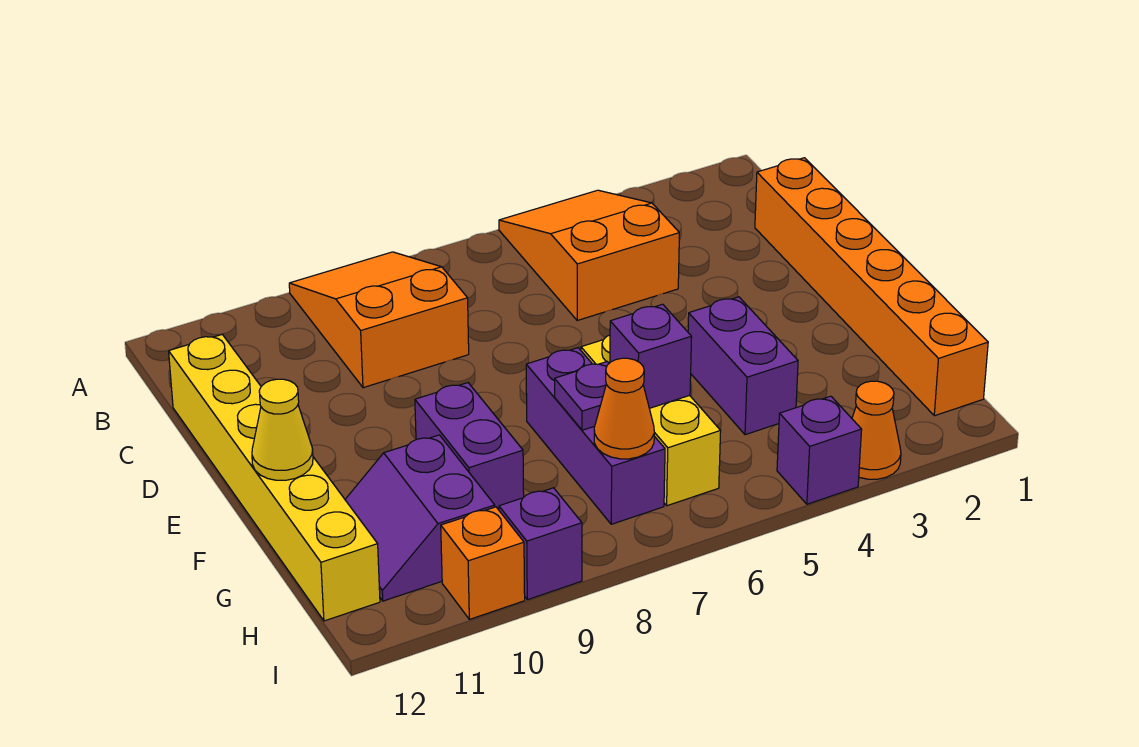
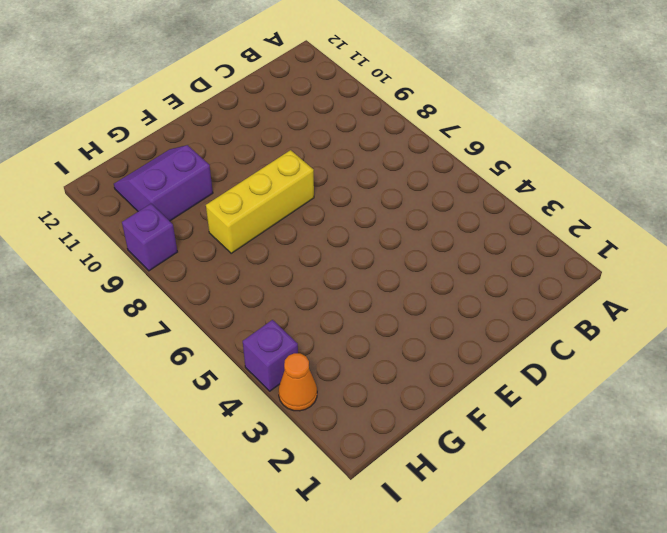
yellow brick E8:G8 level 1 -> yellow brick F6:H6 level 1
none -> orange slope A4:C5 level 1 top C
none -> orange slope A8:C9 level 1 top C
none -> orange brick C1:H1 level 1

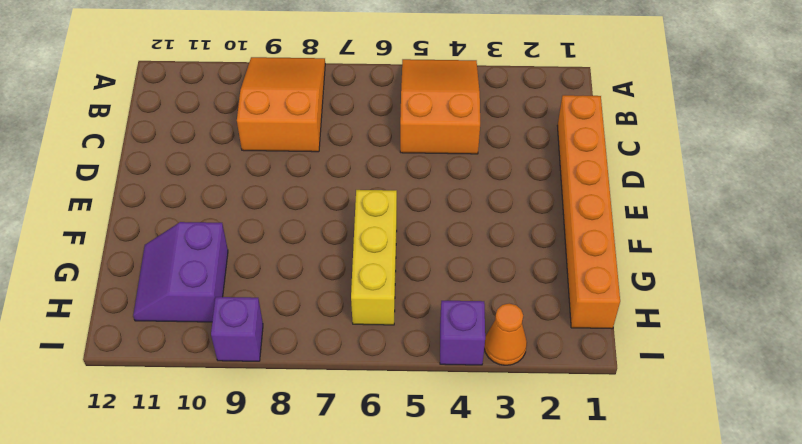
none -> yellow brick C12:H12 level 1
none -> purple brick F4:G4 level 1
none -> purple brick F7:H7 level 1

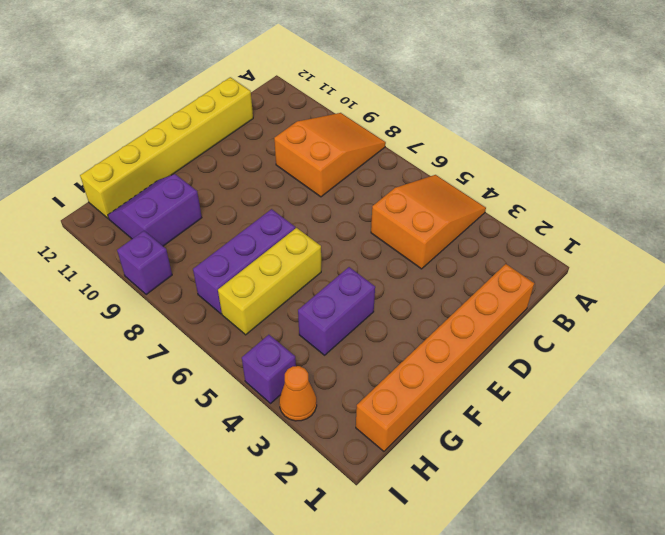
none -> purple brick F9:G9 level 1
none -> orange brick I10 level 1
none -> yellow cone F12 level 2

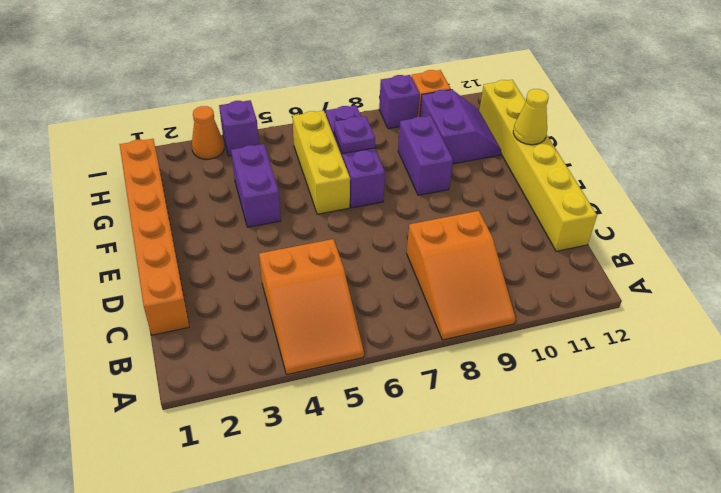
none -> purple brick G6 level 2
none -> orange cone H7 level 2

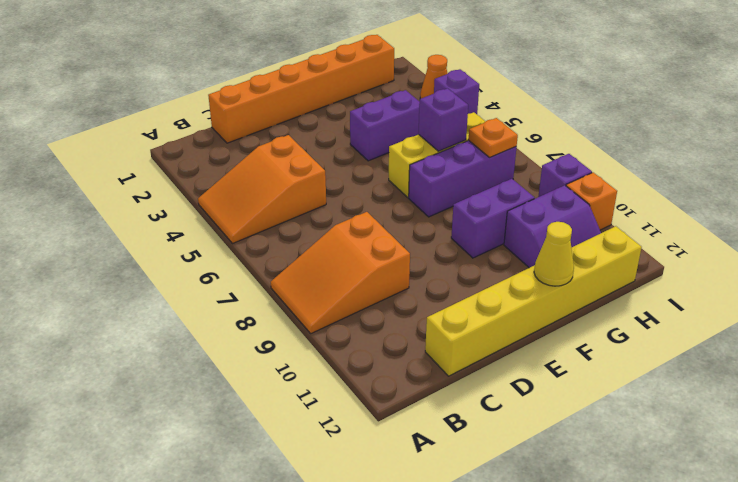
orange plate H7 level 2 -> orange cone H7 level 2
none -> purple plate G7 level 2

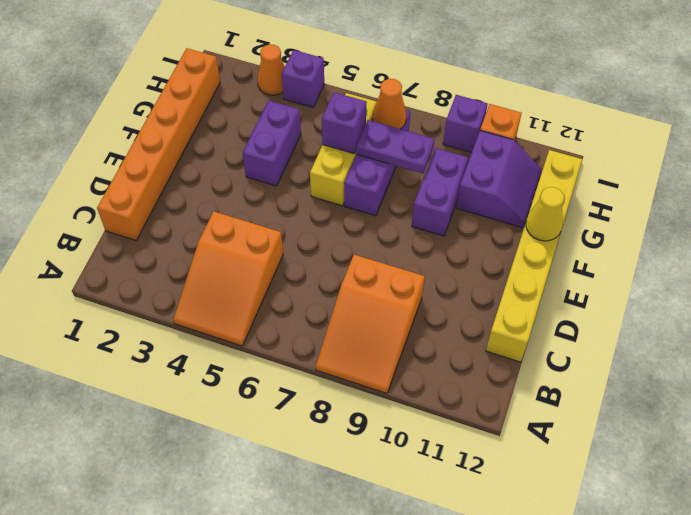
purple plate G7:G8 level 2 -> purple plate G7 level 2

